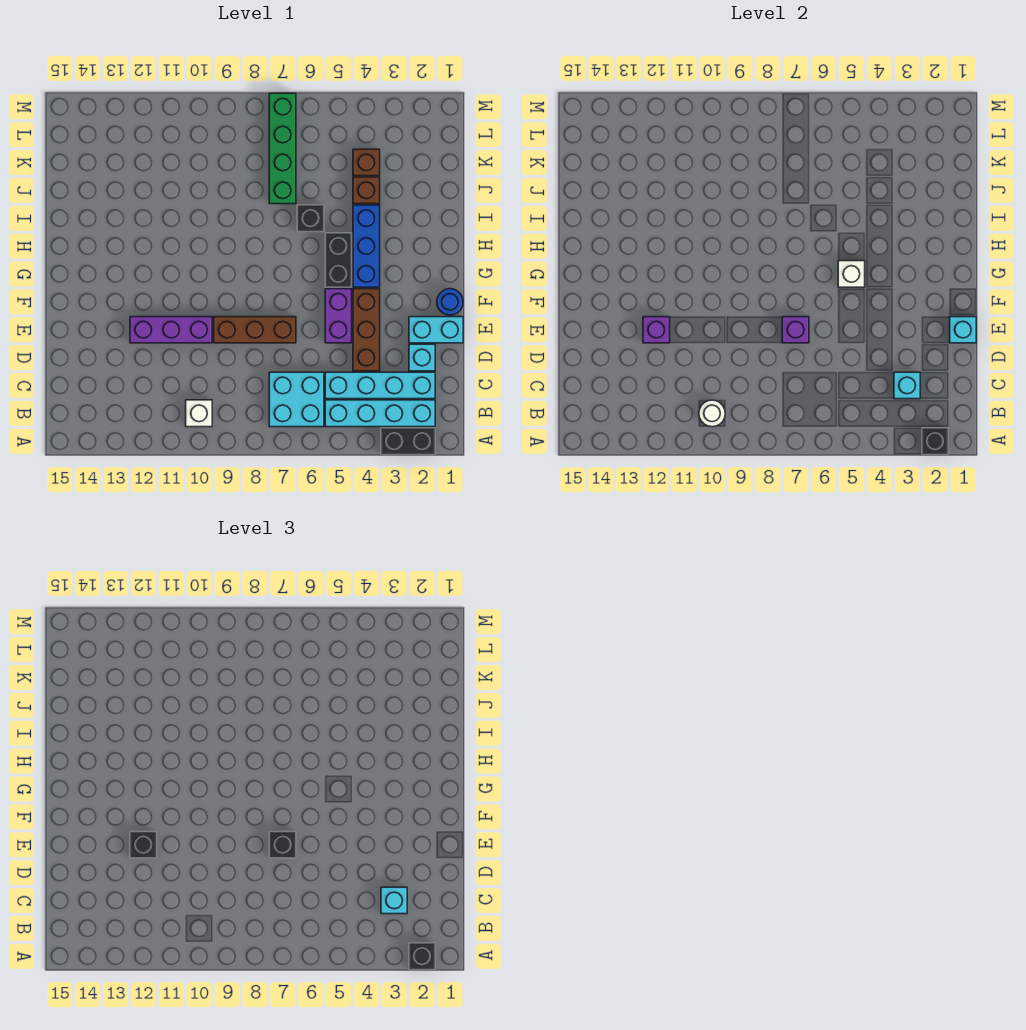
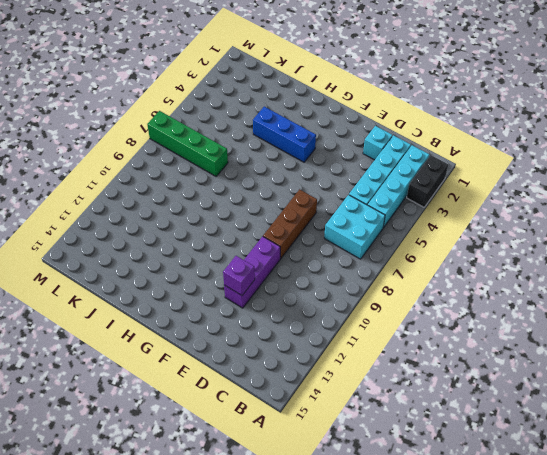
none -> white brick B10 level 1
none -> brown brick D4:F4 level 1
none -> cyan brick E1:E2 level 1

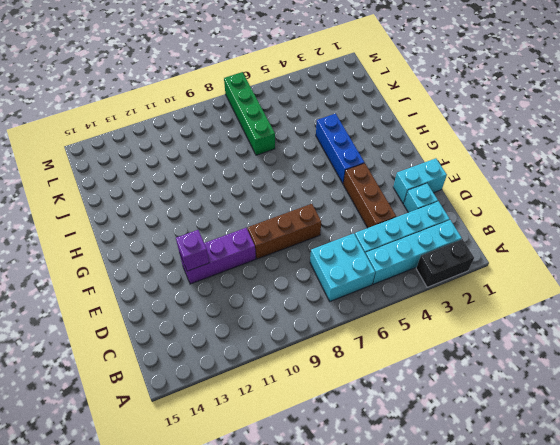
none -> white brick B10 level 1
none -> purple brick E5:F5 level 1
none -> blue round brick F1 level 1

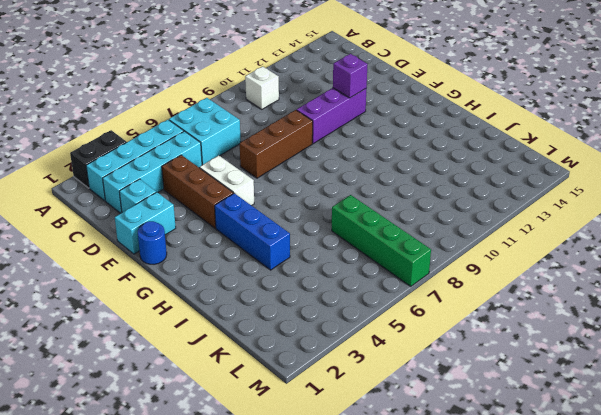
white brick E5:F5 level 1 -> purple brick E5:F5 level 1
none -> black brick G5:H5 level 1
none -> black brick I6 level 1
none -> brown brick J4 level 1

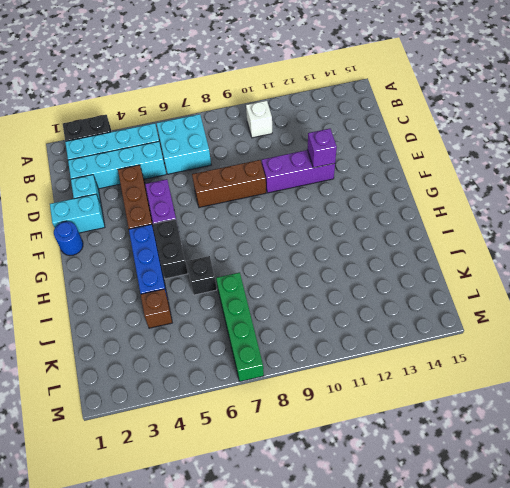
none -> brown brick K4 level 1
none -> black brick A2 level 2
none -> white round brick B10 level 2

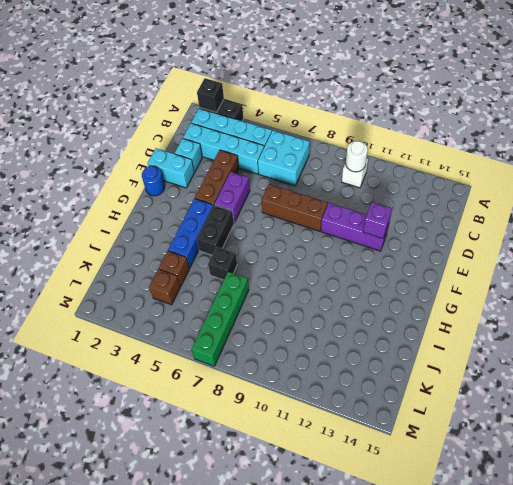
none -> cyan brick C3 level 2
none -> cyan brick E1 level 2
none -> purple brick E7 level 2

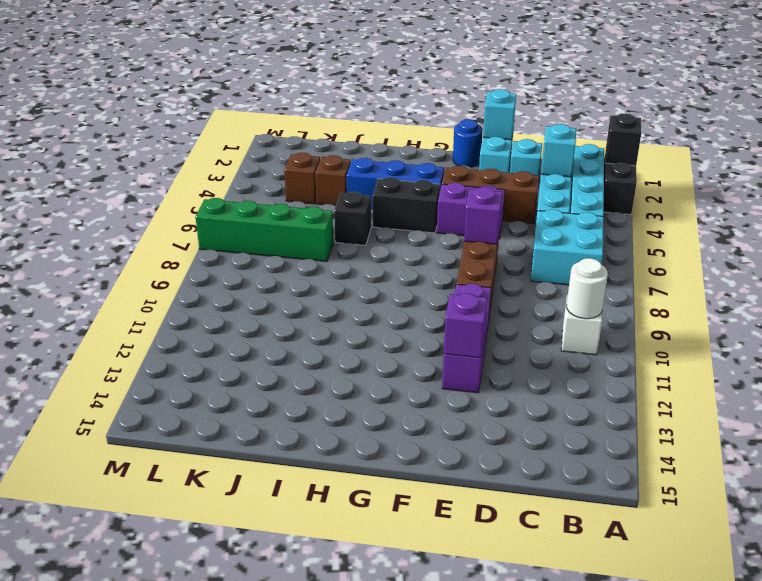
none -> white brick G5 level 2
none -> black brick A2 level 3
none -> cyan brick C3 level 3

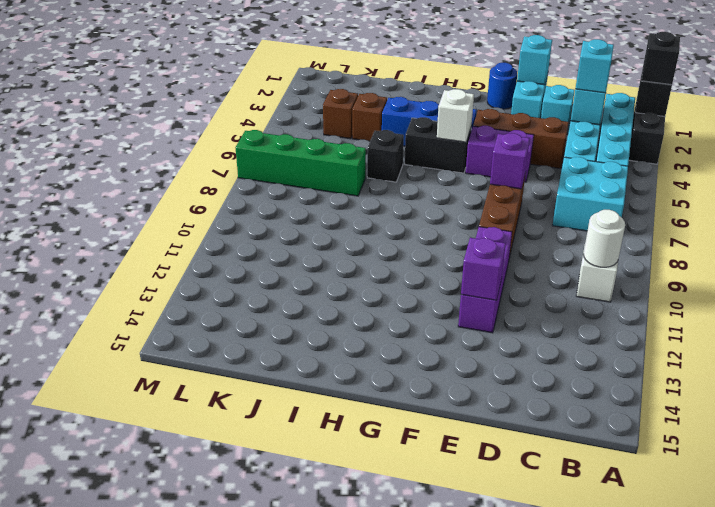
none -> black brick E7 level 3
none -> black brick E12 level 3

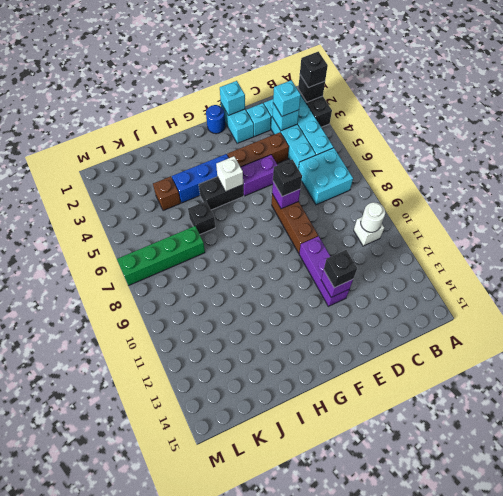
none -> brown brick K4 level 1

